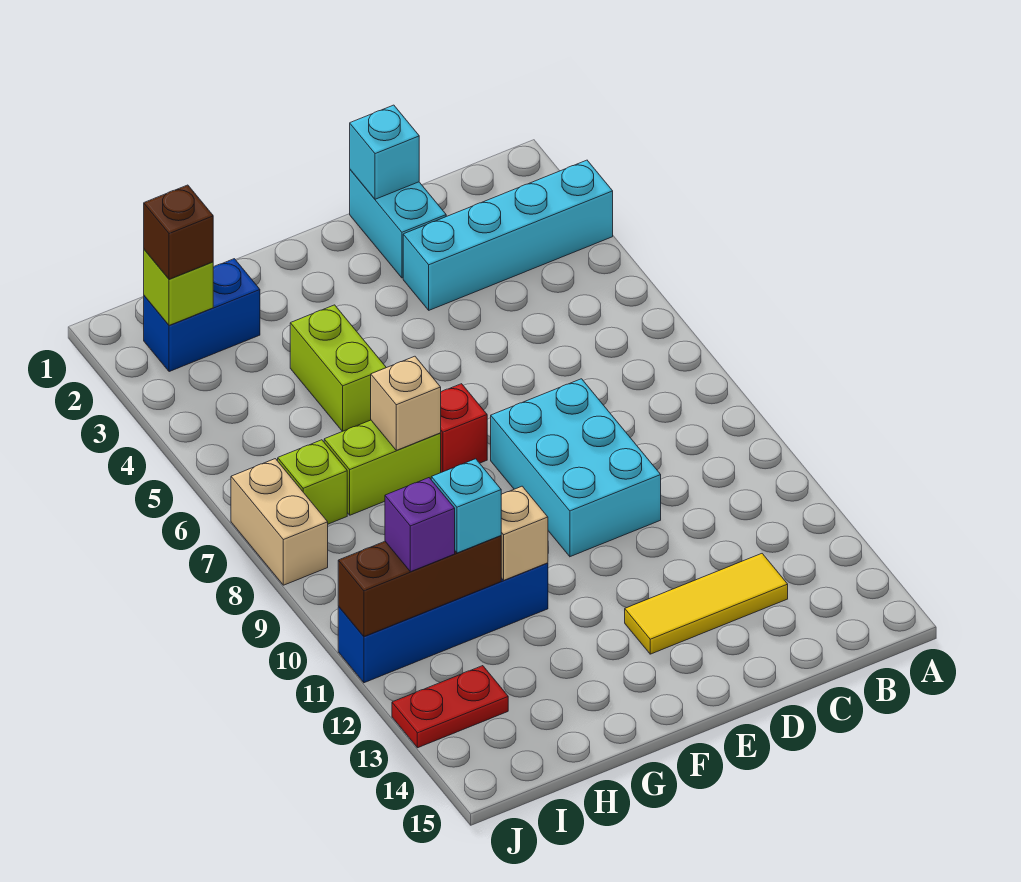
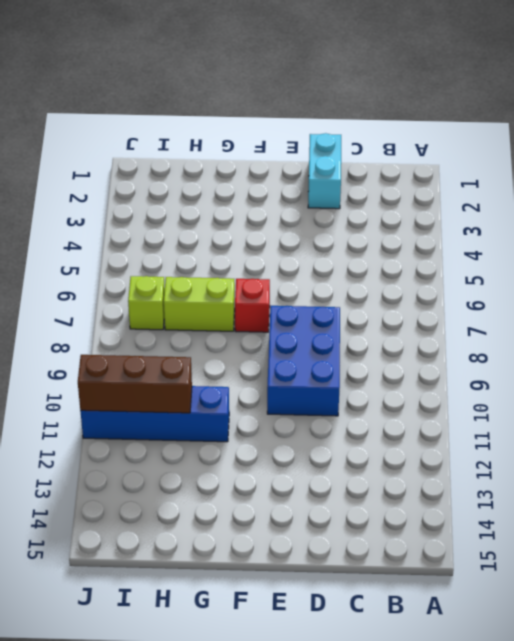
blue brick D8:E10 level 1 -> cyan brick D8:E10 level 1
none -> cyan brick A3:D3 level 1
none -> yellow tile C13:E13 level 1
none -> lime brick G4:G5 level 1

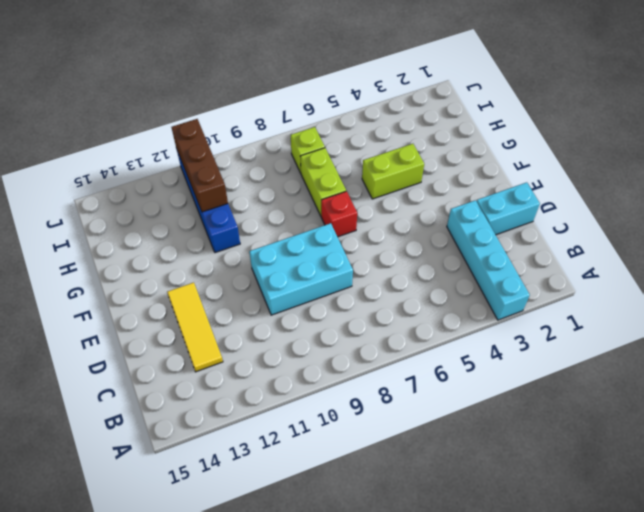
none -> blue brick H2:I2 level 1
none -> red plate I13:J13 level 1
none -> tan brick J7:J8 level 1

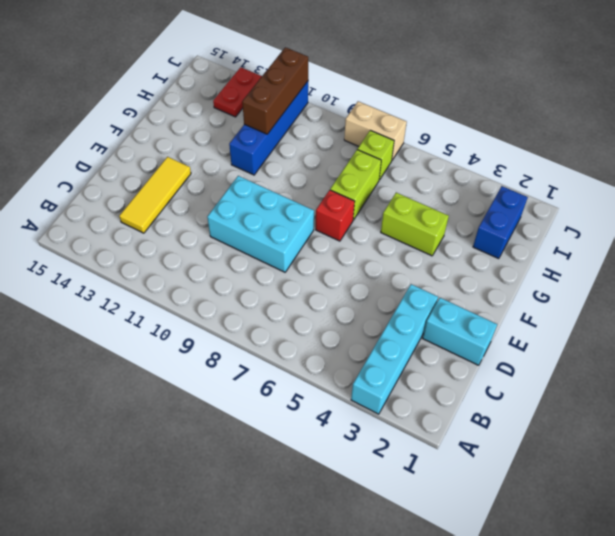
none -> cyan brick D1 level 2
none -> tan brick G7 level 2
none -> tan brick G11 level 2

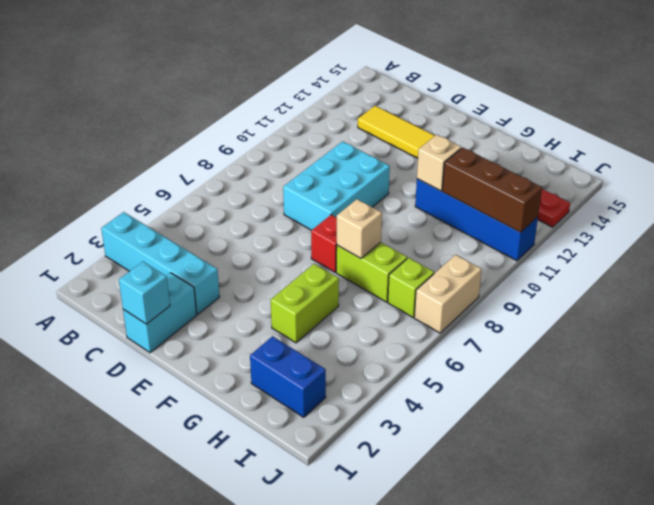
none -> lime brick I2 level 2
none -> cyan brick H11 level 3
none -> brown brick I2 level 3

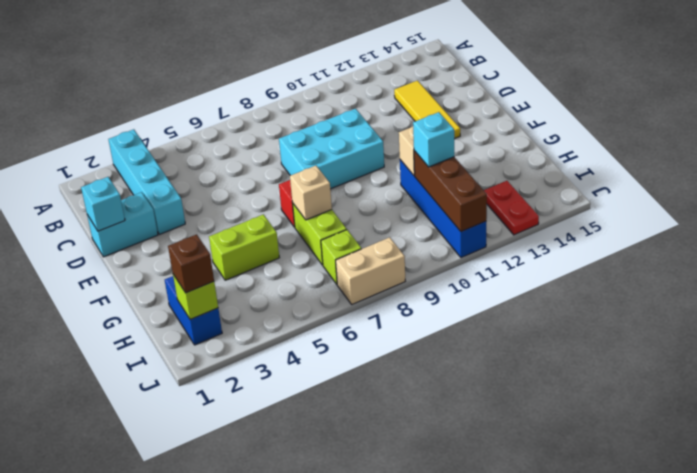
none -> purple brick I11 level 3

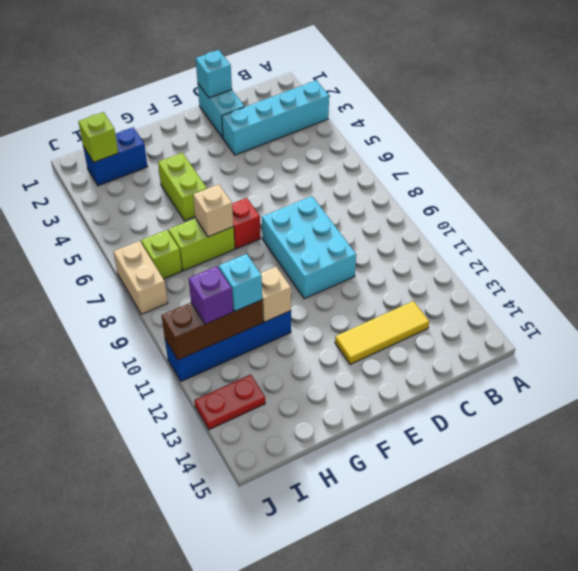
none -> brown brick I2 level 3

